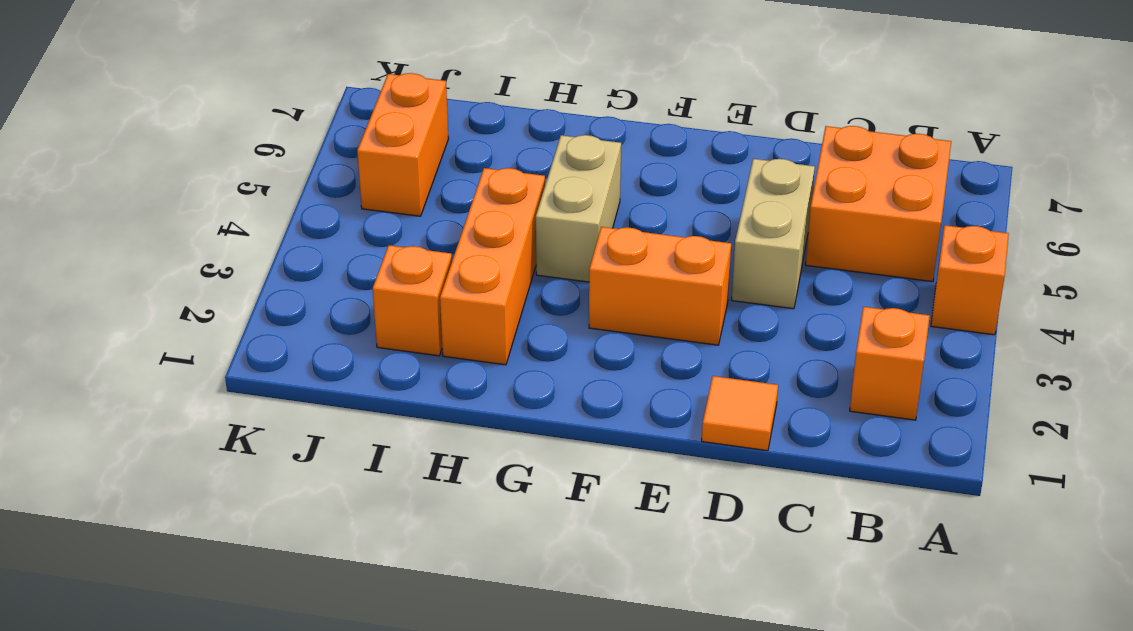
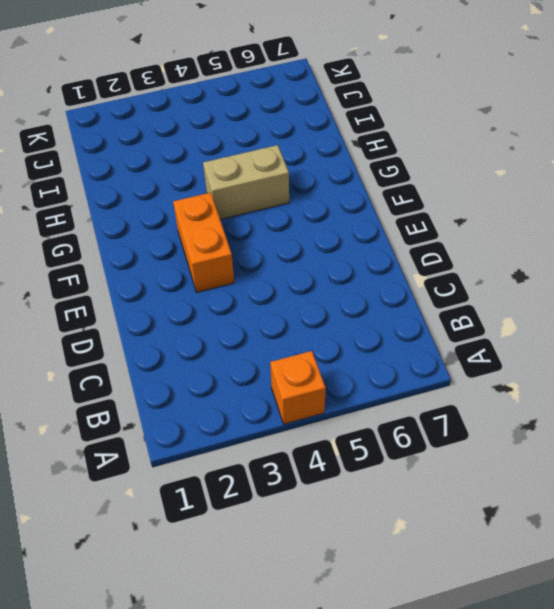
none -> orange brick B2 level 1
none -> orange brick B5:C6 level 1

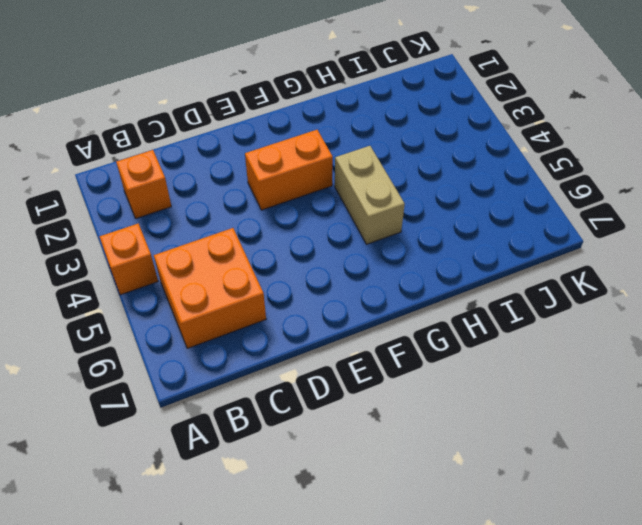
none -> orange tile D1 level 1
none -> tan brick D4:D5 level 1

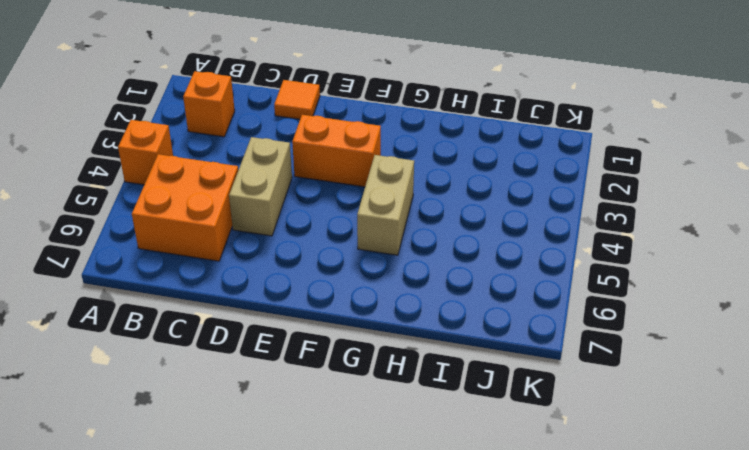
none -> orange brick H2:H4 level 1
none -> orange brick I2 level 1

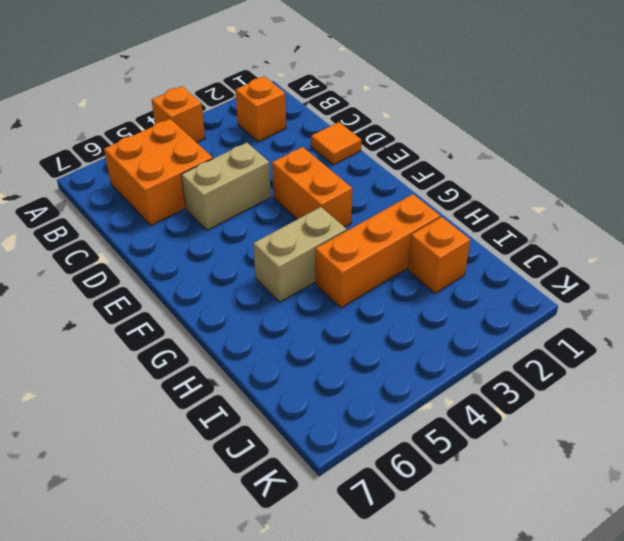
none -> orange brick J5:J6 level 1

